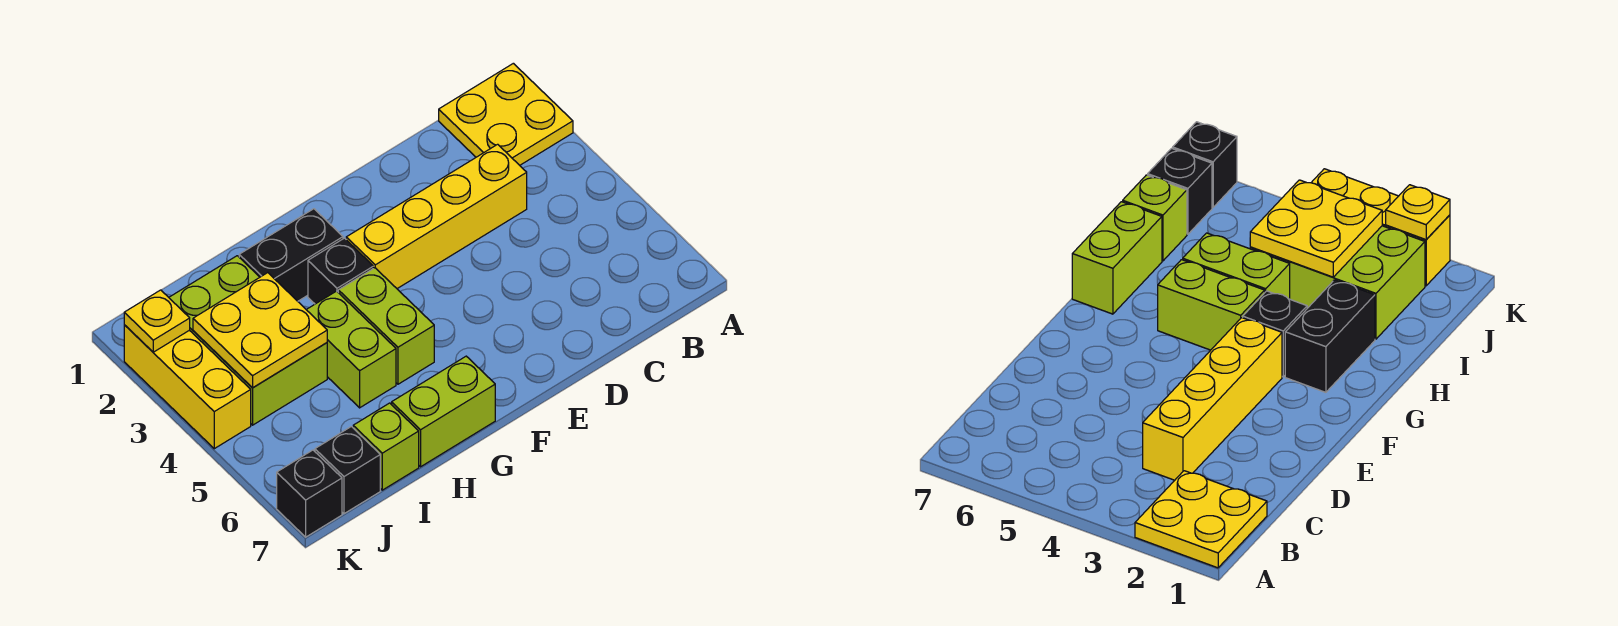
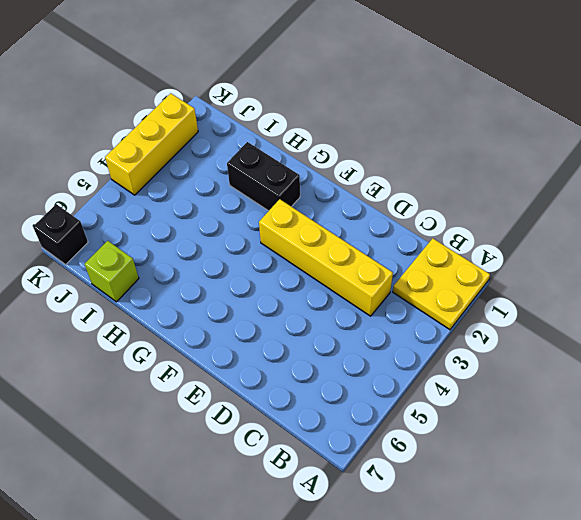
none -> black brick G3 level 1
none -> lime brick G4:G5 level 1
none -> lime brick G7:H7 level 1

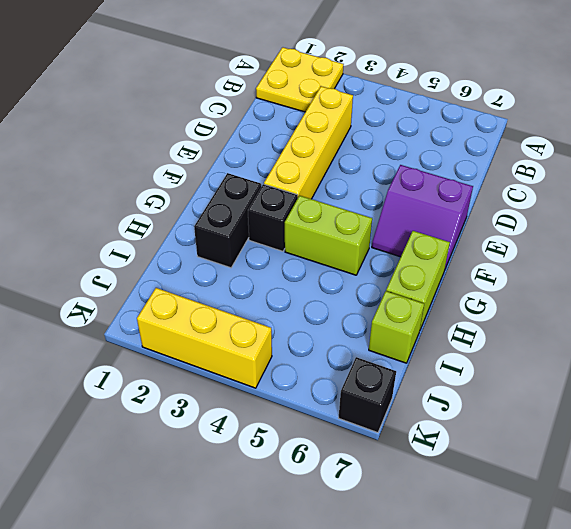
purple slope E6:F7 level 1 top E -> none
none -> lime brick H4:H5 level 1
none -> lime brick I2:J4 level 1
none -> black brick J7 level 1

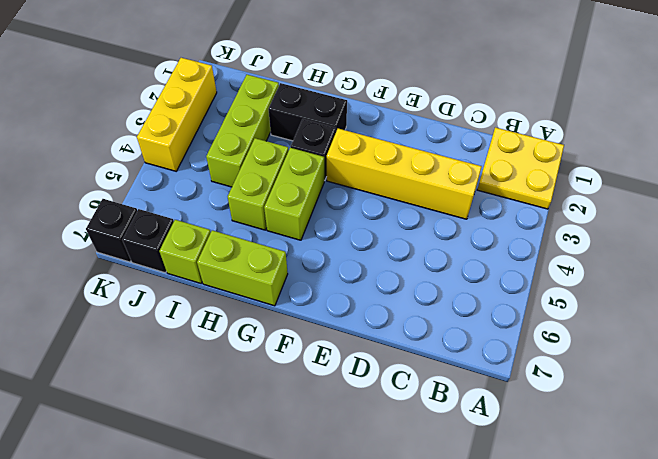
lime brick I2:I4 level 1 -> lime brick I2:J4 level 1
none -> yellow plate I3:J4 level 2
none -> yellow plate K2 level 2

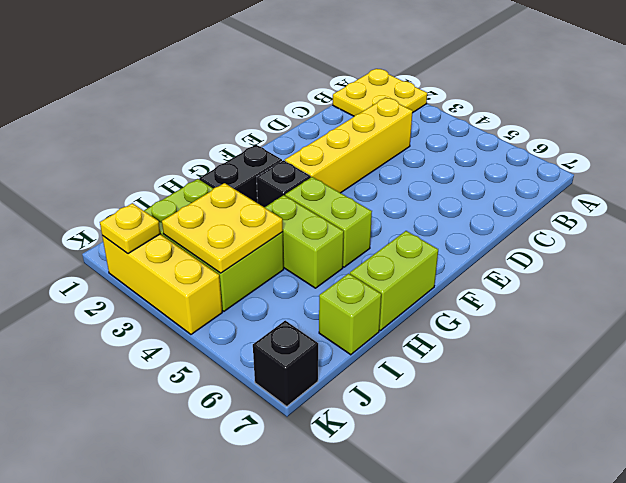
none -> black brick J7 level 1

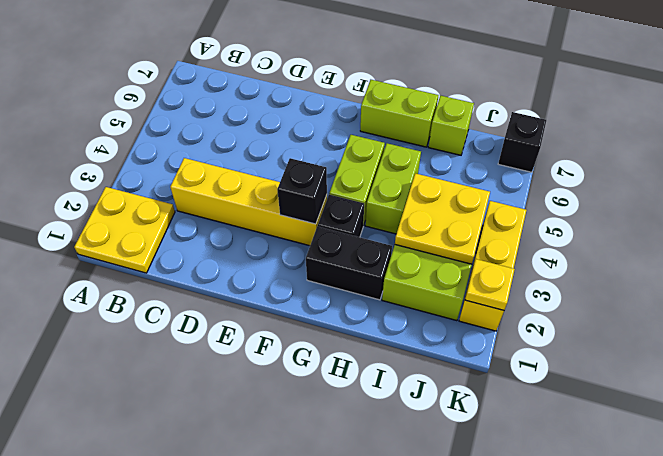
black brick F3 level 2 -> black brick J7 level 1

